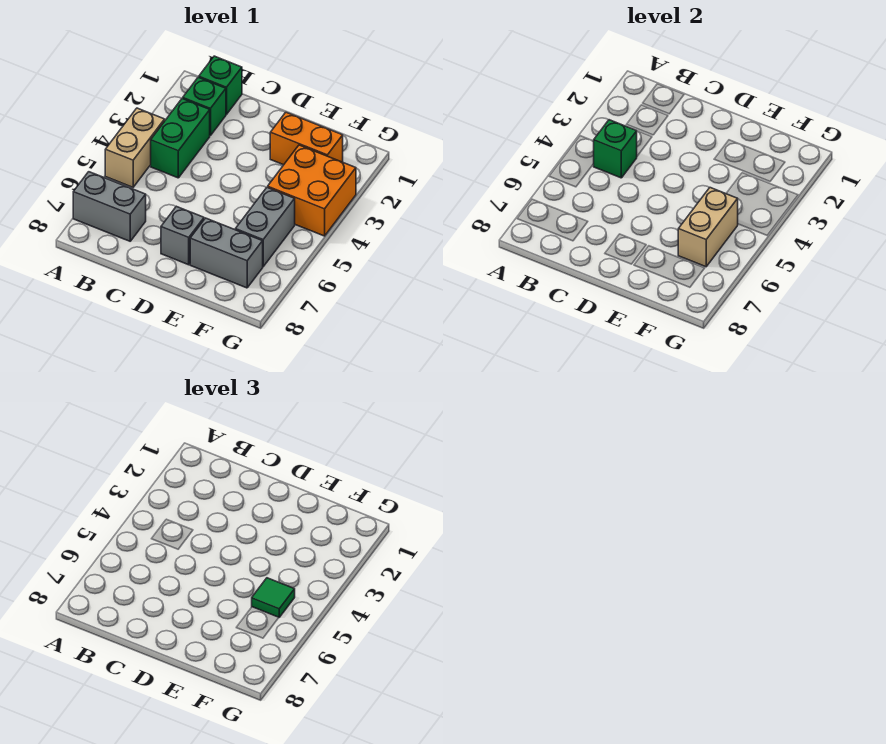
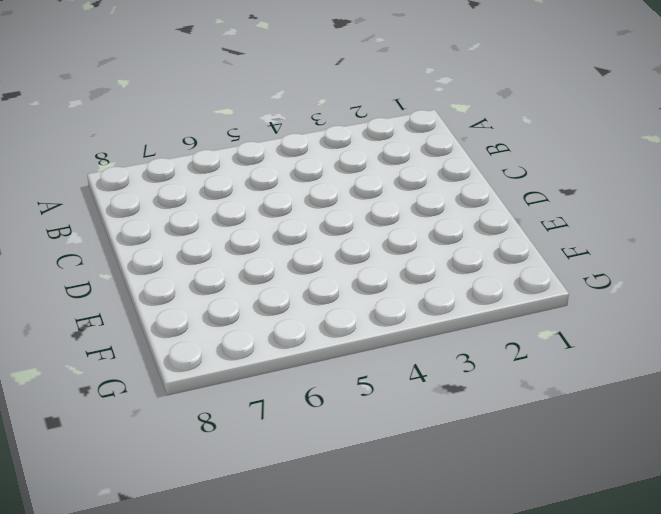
none -> tan brick A4:A5 level 1
none -> grey brick A7:B7 level 1
none -> green brick B1 level 1

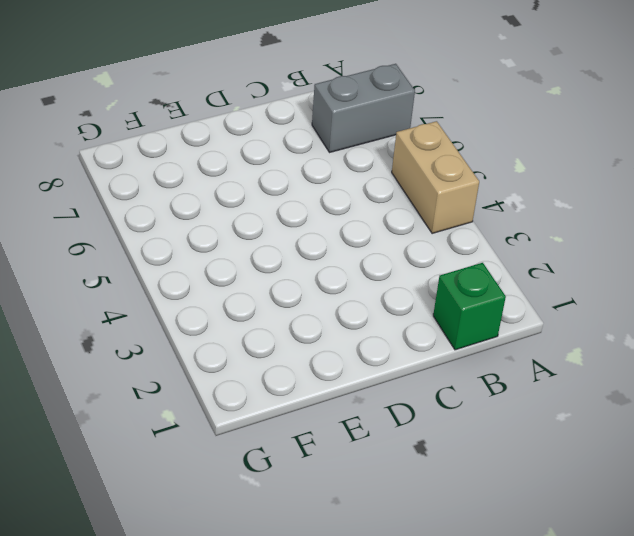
none -> green brick B2 level 1
none -> green brick B3:B4 level 1
none -> grey brick D7 level 1

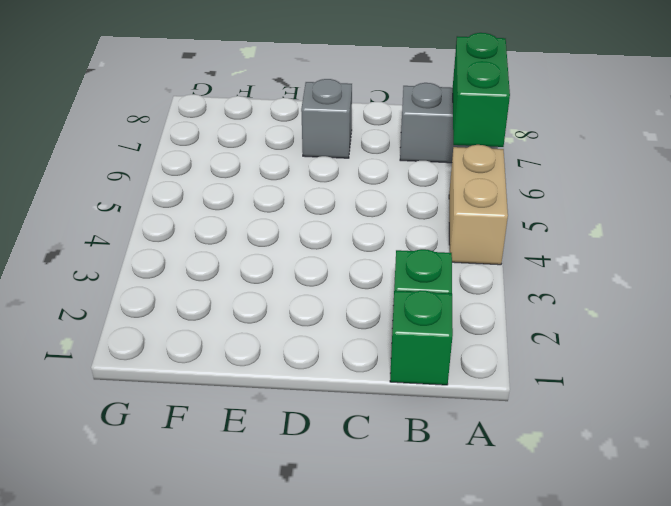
green brick A6:A7 level 2 -> green brick B3:B4 level 1
none -> orange brick E2:F2 level 1
none -> grey brick E7:F7 level 1
none -> orange brick F3:G4 level 1

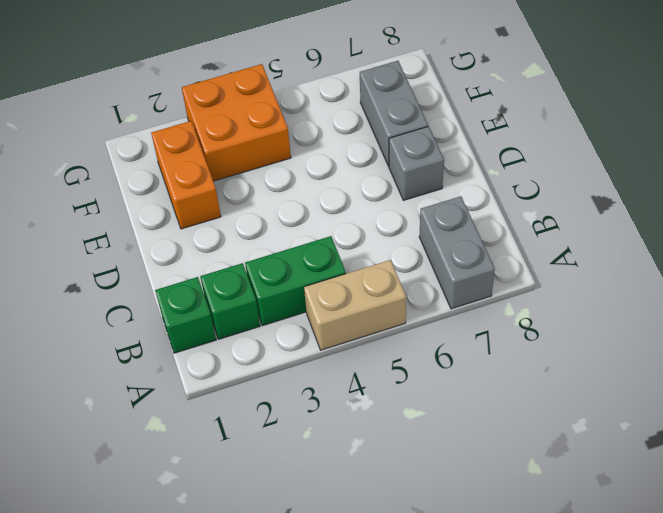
none -> grey brick F5:F6 level 1
none -> green brick B4 level 2
none -> tan brick F5:F6 level 2

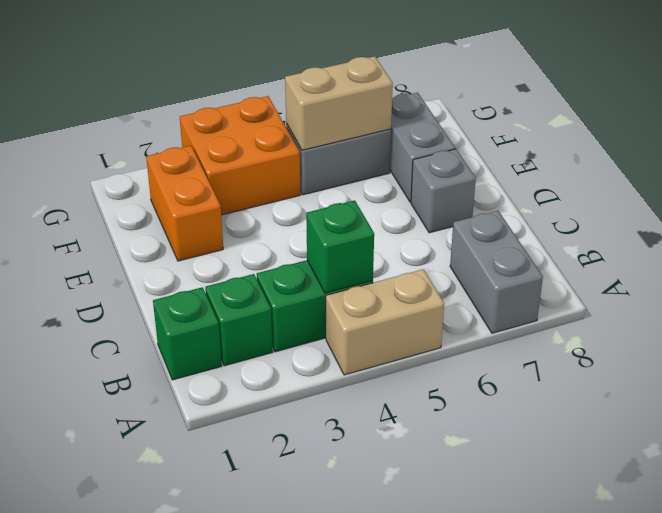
none -> green tile F5 level 3

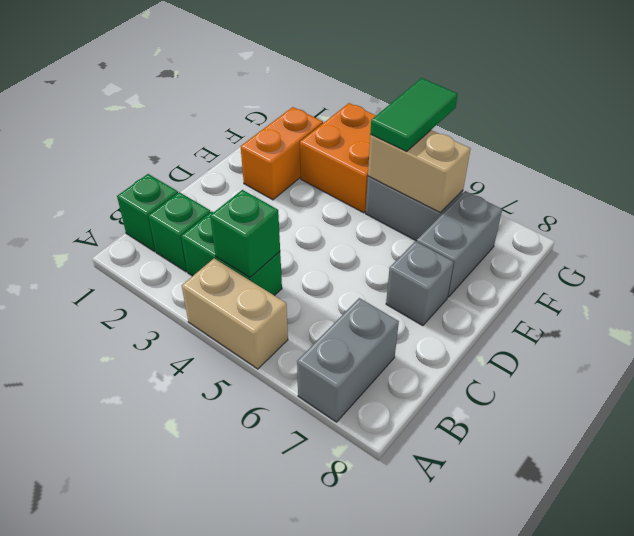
green tile F5:G5 level 3 -> green tile F5 level 3

